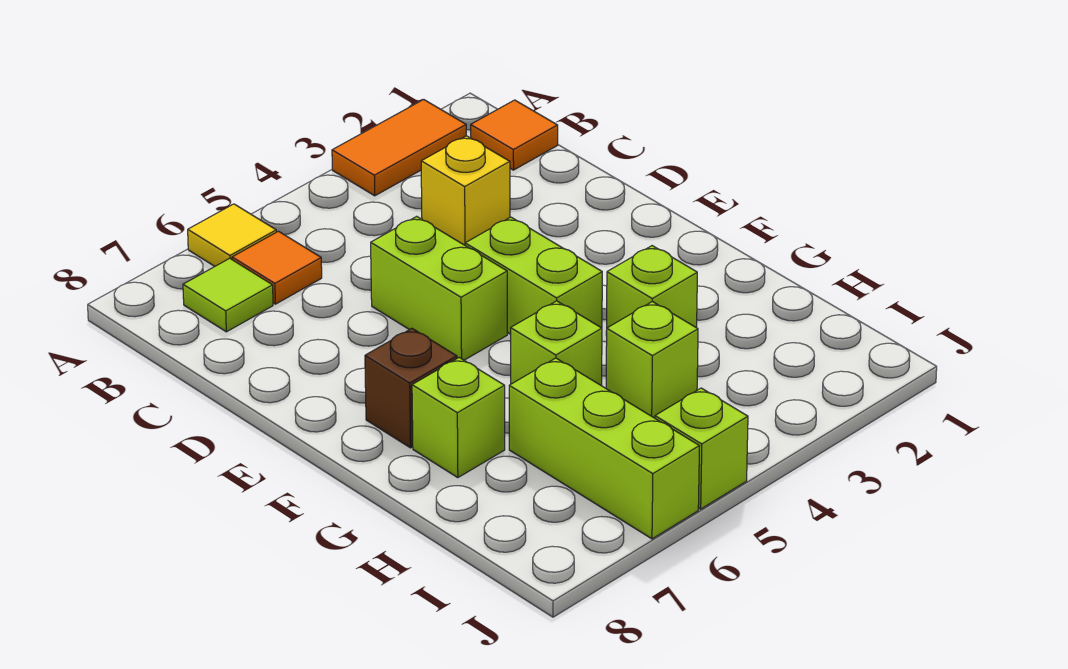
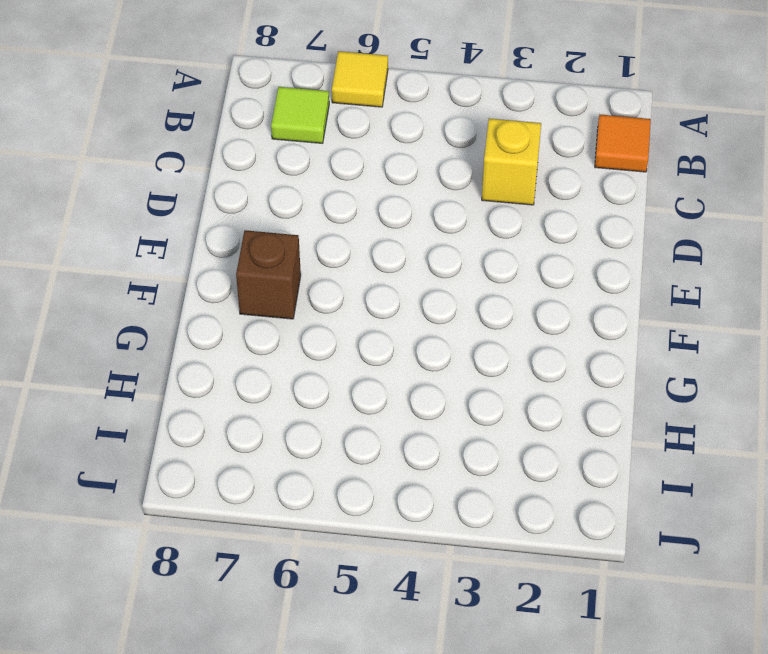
none -> orange tile A2:A3 level 1
none -> orange tile B6 level 1
none -> lime brick D5:E5 level 1

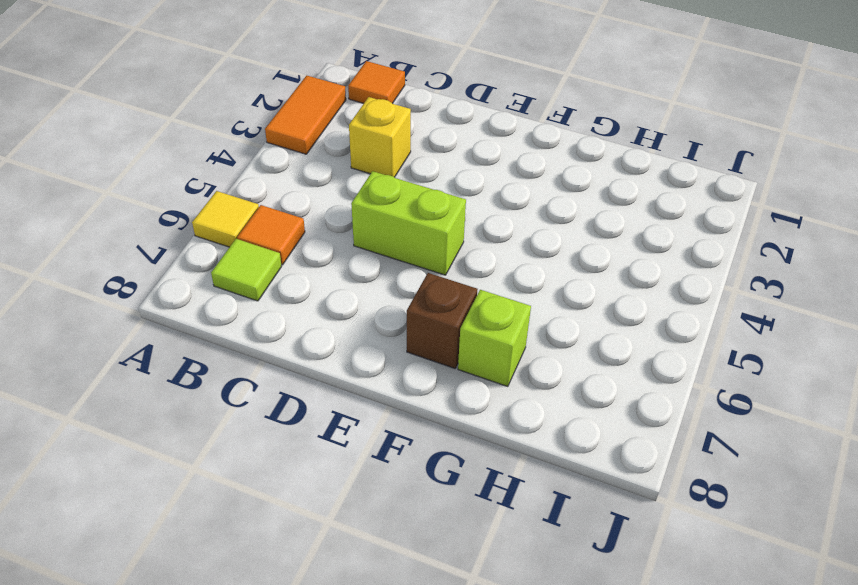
none -> lime brick E4:F4 level 1
none -> lime brick G3 level 1
none -> lime brick G5 level 1

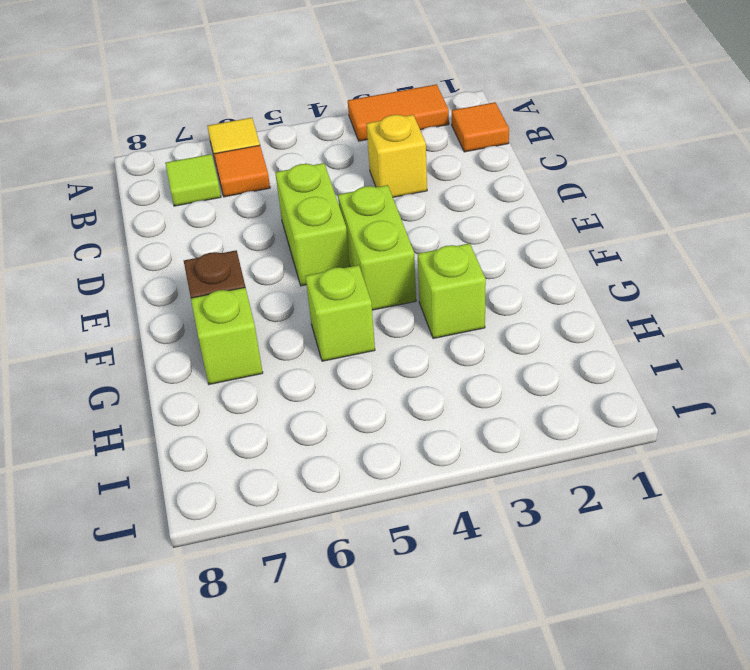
none -> lime brick H4 level 1
none -> lime brick H6:J6 level 1
none -> lime brick J5 level 1

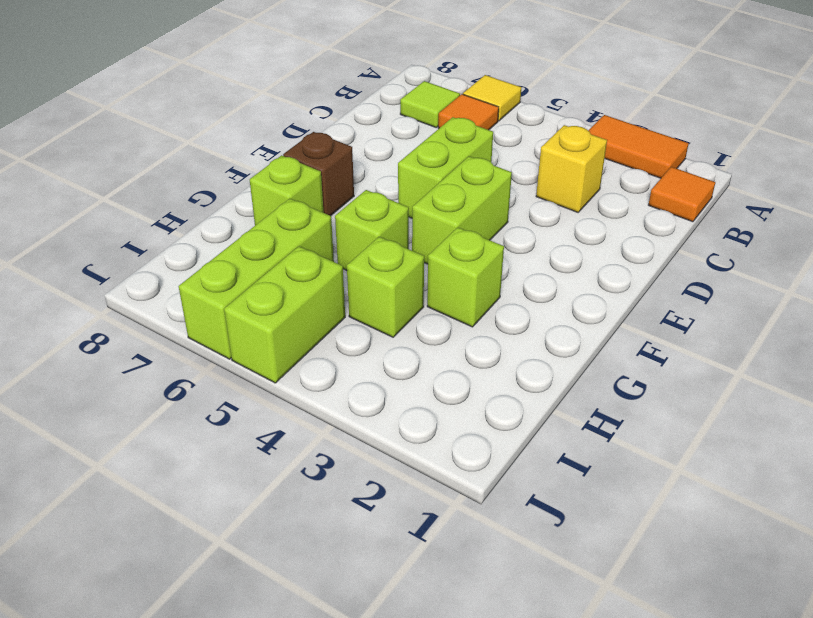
lime brick I5:J5 level 1 -> lime brick J5 level 1

